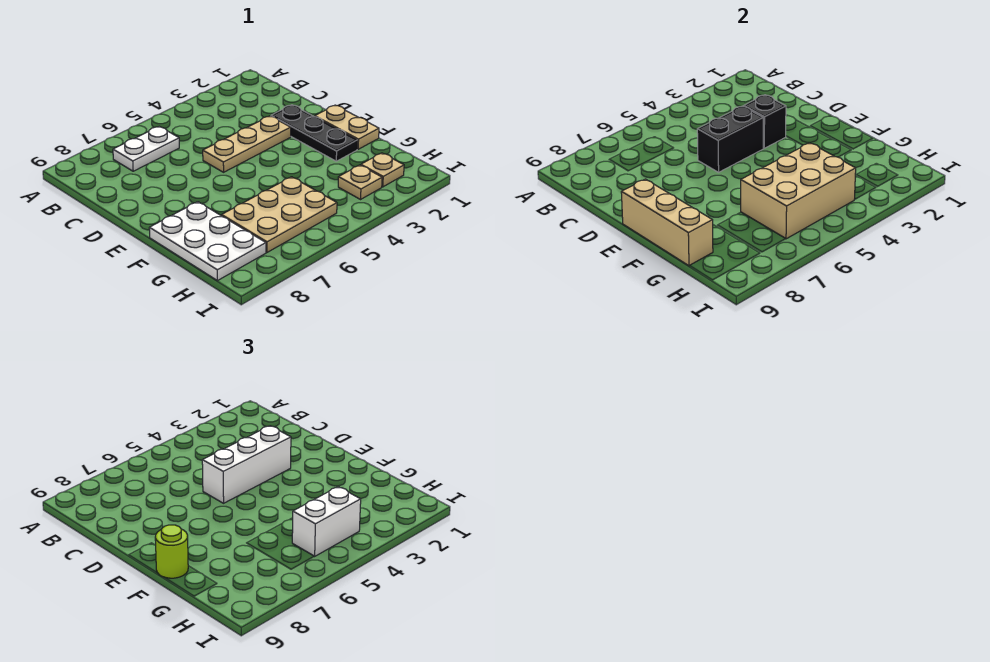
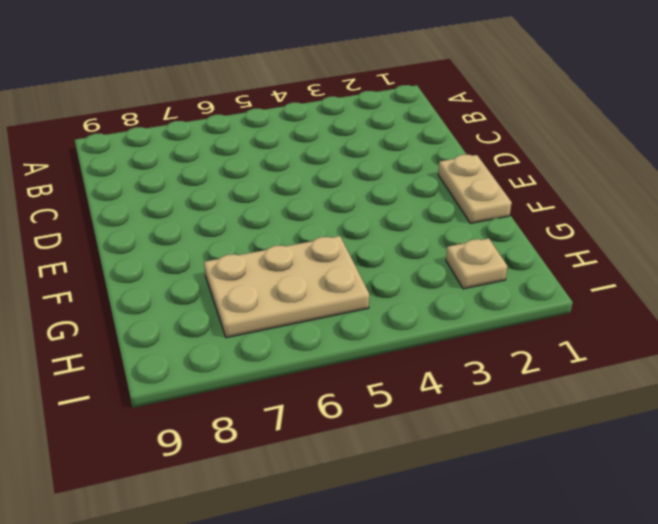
none -> white plate B6:B7 level 1
none -> black plate D2:F2 level 1
none -> tan plate D3:D5 level 1

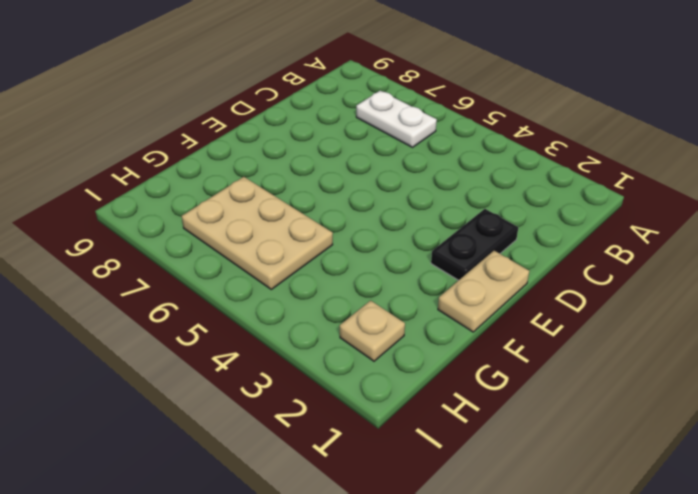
black plate D2:E2 level 1 -> black plate D2:F2 level 1
none -> tan plate D3:D5 level 1
none -> white plate F8:H9 level 1
none -> tan plate H3 level 1

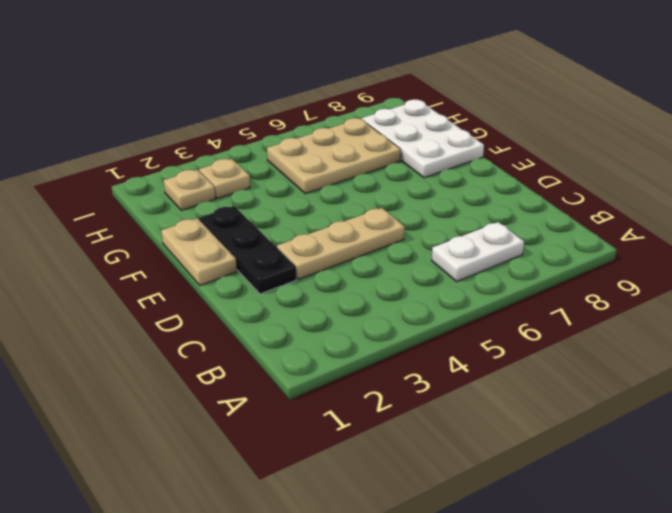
none -> black brick D3 level 2
none -> black brick D4:D5 level 2
none -> tan brick E9:G9 level 2

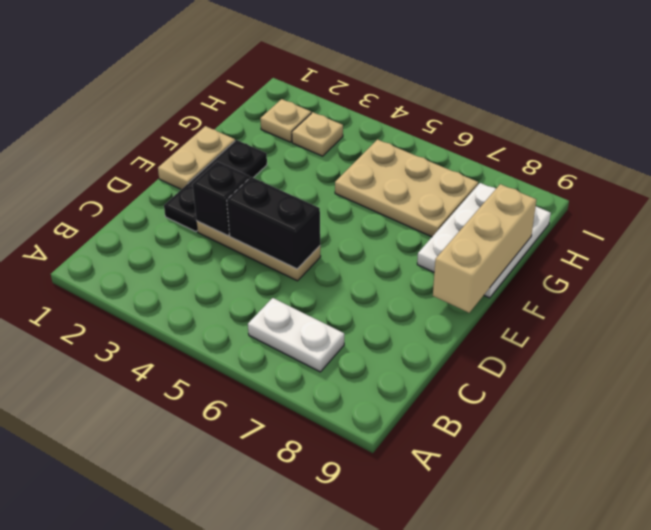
none -> tan brick G4:H6 level 2
none -> white brick D3:D5 level 3
none -> lime round brick F9 level 3

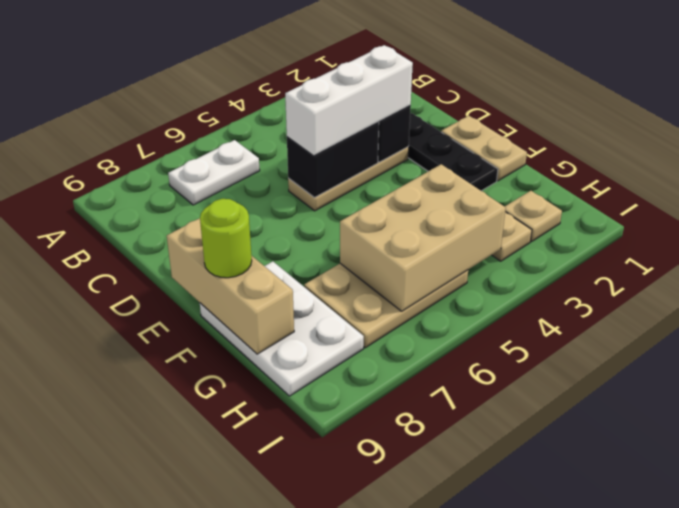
none -> white brick H4:H5 level 3

